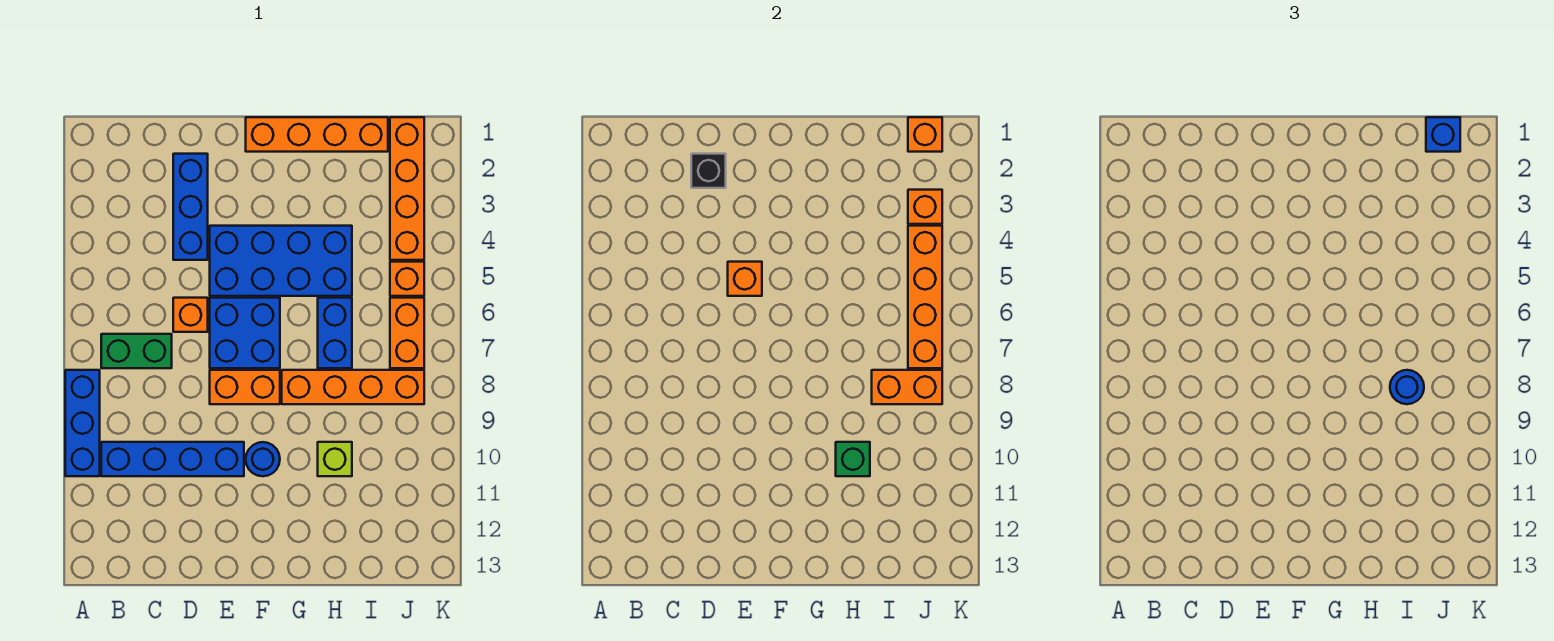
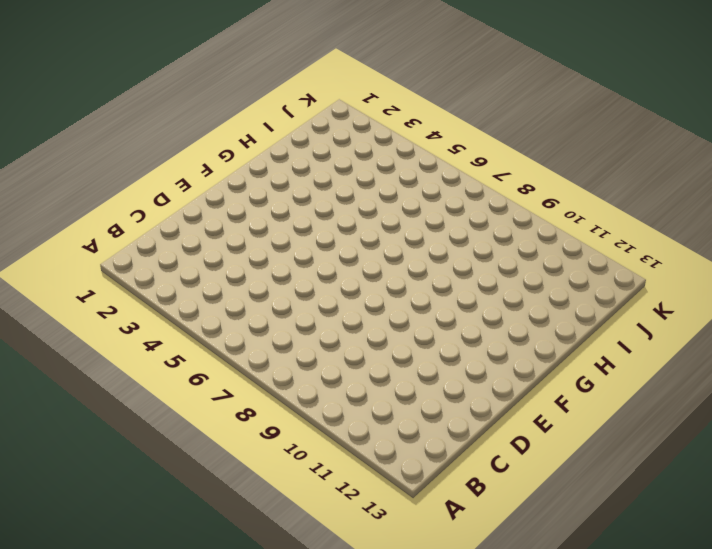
none -> blue brick A8:A10 level 1
none -> green brick B7:C7 level 1
none -> blue brick B10:E10 level 1

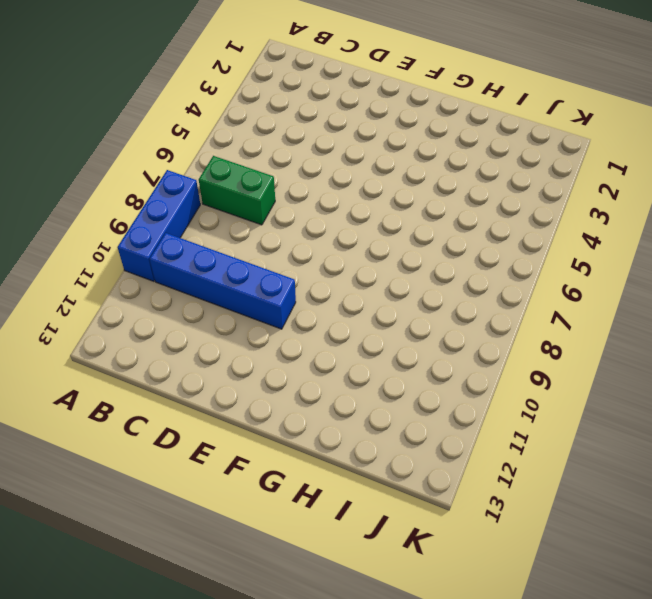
none -> blue brick D2:D4 level 1
none -> orange brick D6 level 1
none -> blue brick E4:H5 level 1

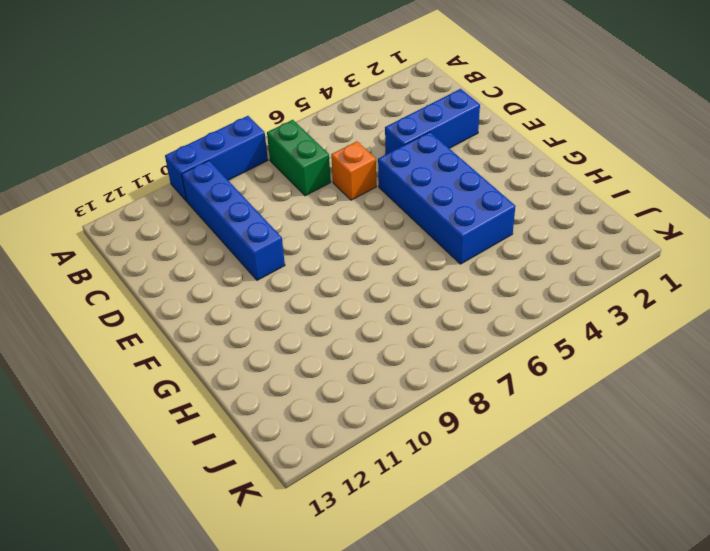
none -> blue brick E6:F7 level 1
none -> orange brick E8:F8 level 1
none -> orange brick F1:I1 level 1

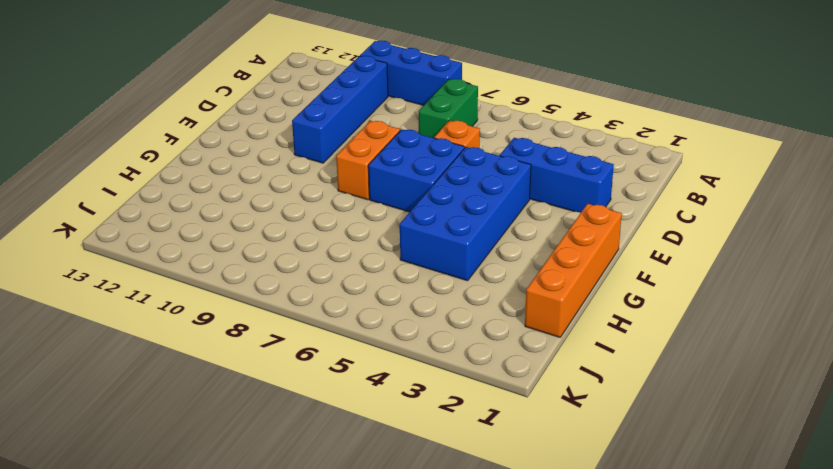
none -> blue round brick F10 level 1
none -> orange brick G8:J8 level 1
none -> blue brick H6:H7 level 1

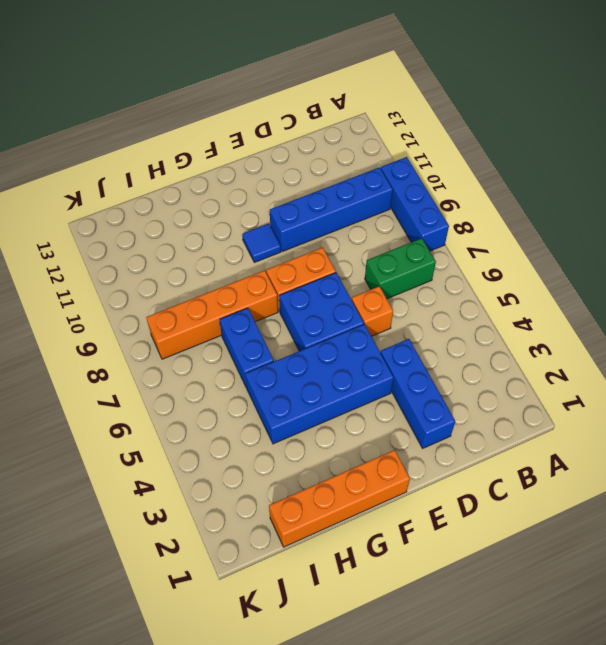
blue tile F10 level 1 -> blue round brick F10 level 1
none -> lime brick H10 level 1
none -> orange brick J1:J4 level 1
none -> orange brick J5 level 1

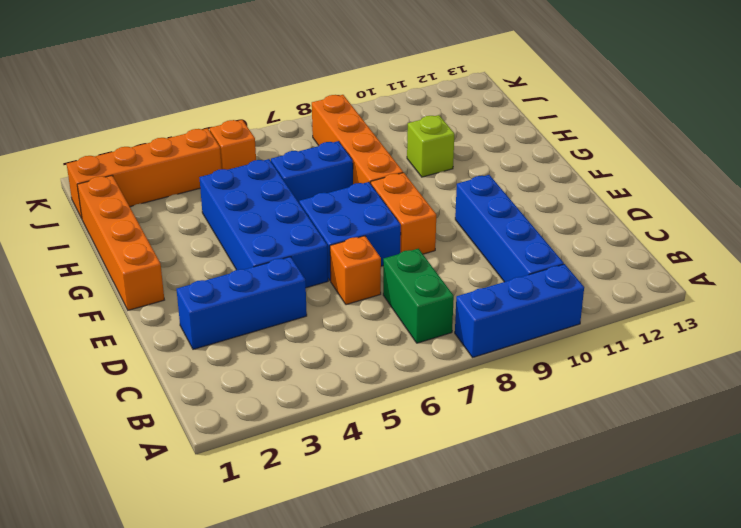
none -> blue round brick F10 level 1
none -> orange brick J6:J7 level 1
none -> black brick D2 level 2

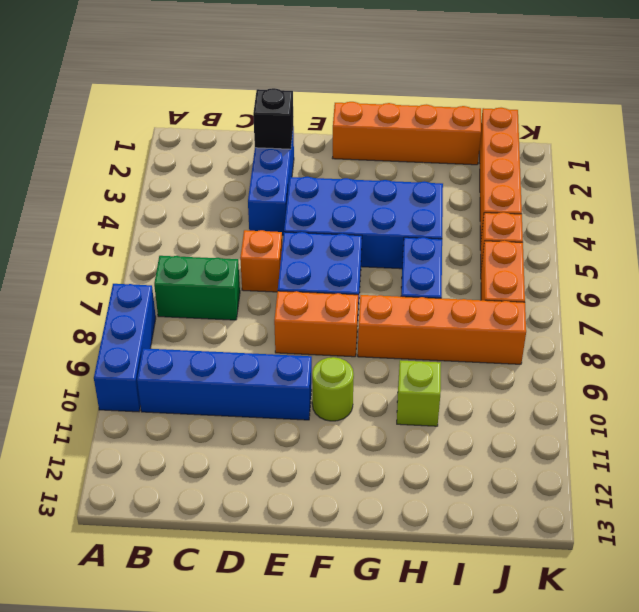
lime round brick F10 level 1 -> blue round brick F10 level 1
none -> orange brick E5 level 2
none -> green brick H10 level 2
none -> orange brick I8:J8 level 2

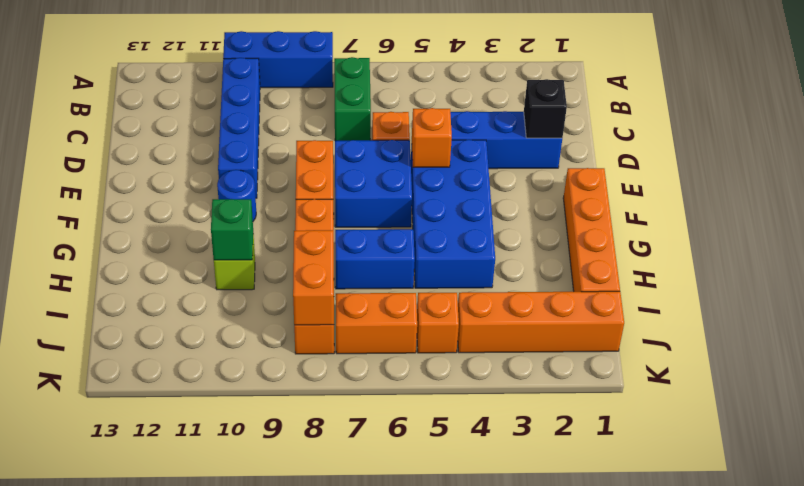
none -> orange brick J1 level 2
none -> orange brick J3 level 2
none -> orange brick J4:J7 level 2

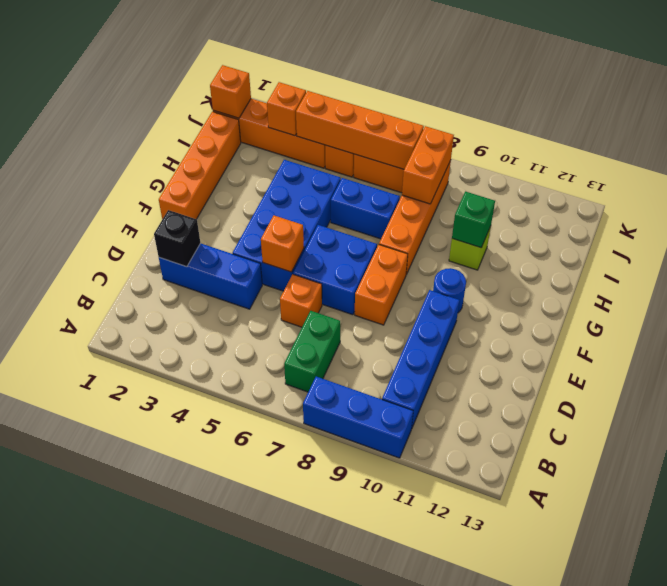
none -> blue round brick I8 level 3
none -> blue brick J1 level 3

